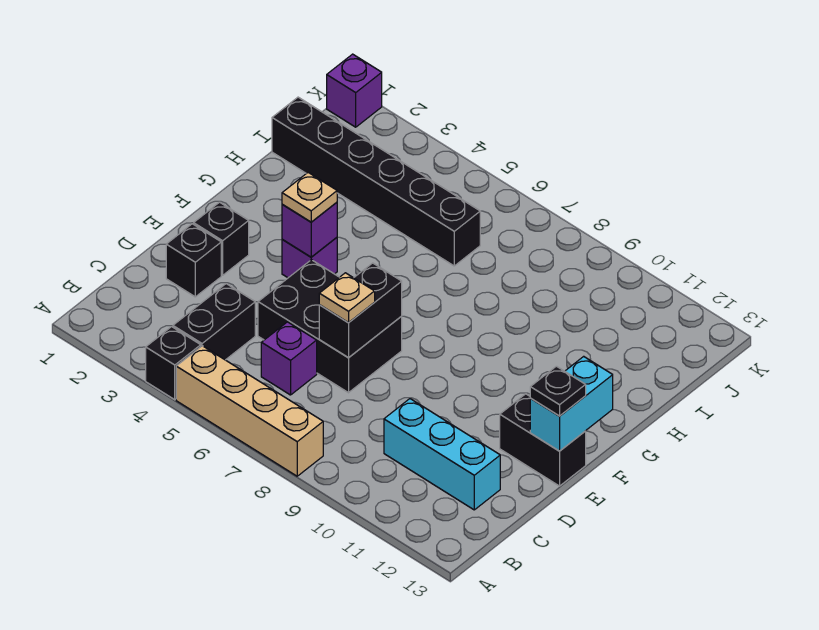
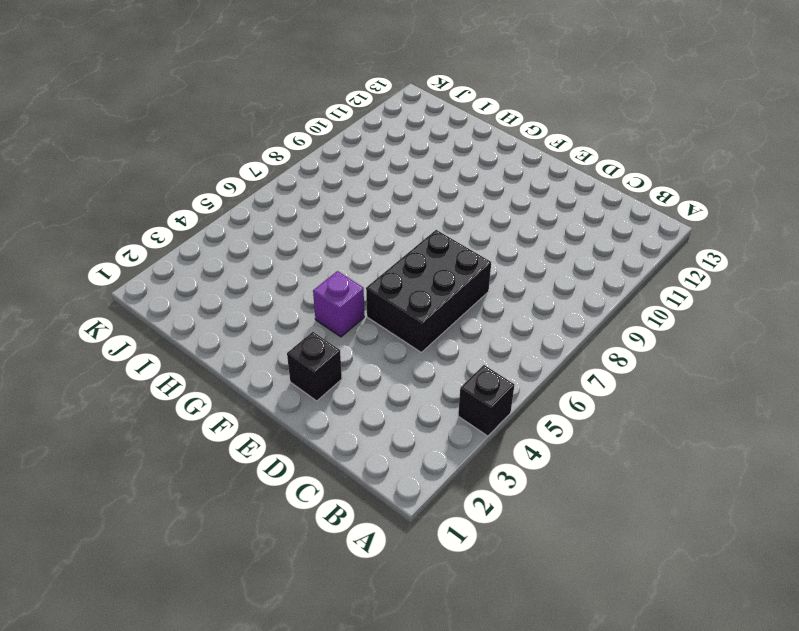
none -> tan brick A5:A8 level 1
none -> black brick B4:C4 level 1
none -> purple brick C6 level 1

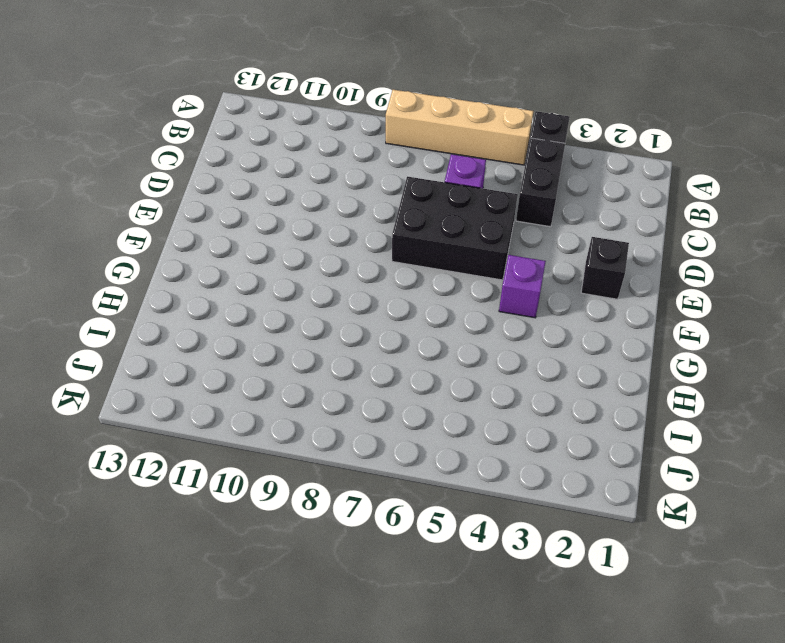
none -> cyan brick C10:C12 level 1
none -> black brick D2 level 1
none -> black brick E12:E13 level 1

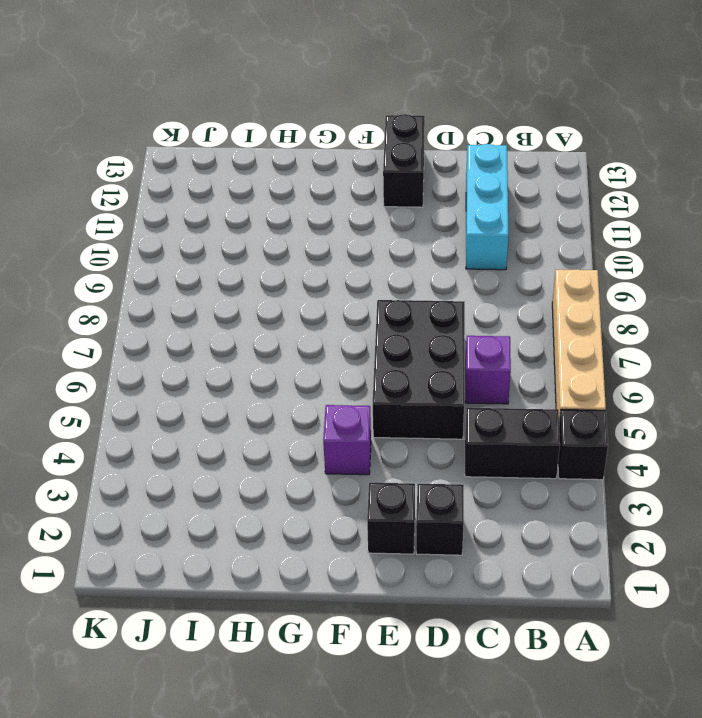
none -> black brick I1:I6 level 1
none -> purple brick K1 level 1
none -> black brick D7:E7 level 2

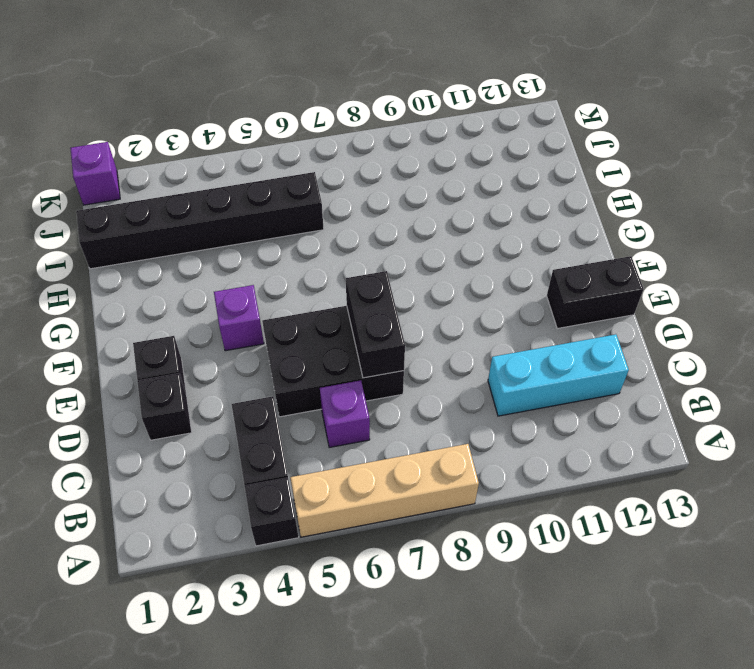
none -> cyan brick E13:F13 level 2
none -> purple brick F4 level 2
none -> tan plate D7 level 3

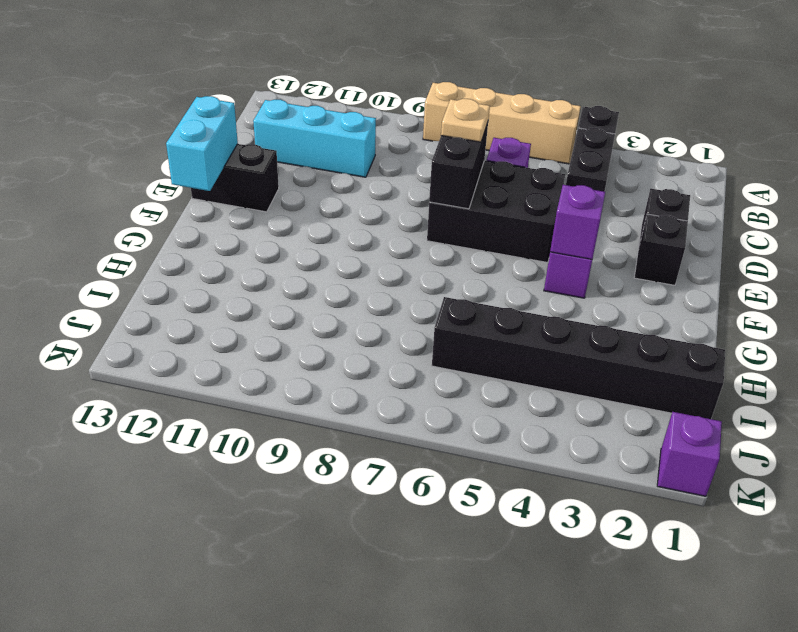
none -> black plate E13 level 3
none -> tan plate F4 level 3

